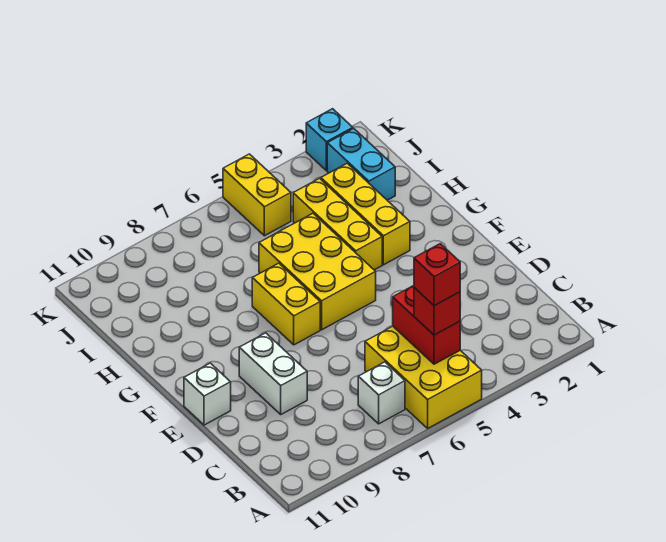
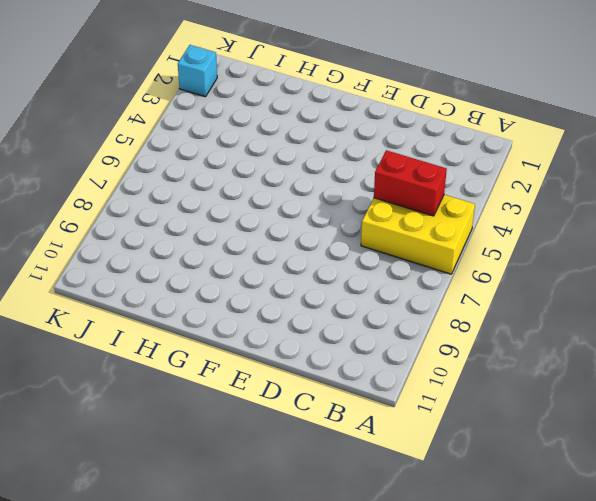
none -> white brick B7 level 1
none -> white brick D9:E9 level 1
none -> white brick E11 level 1

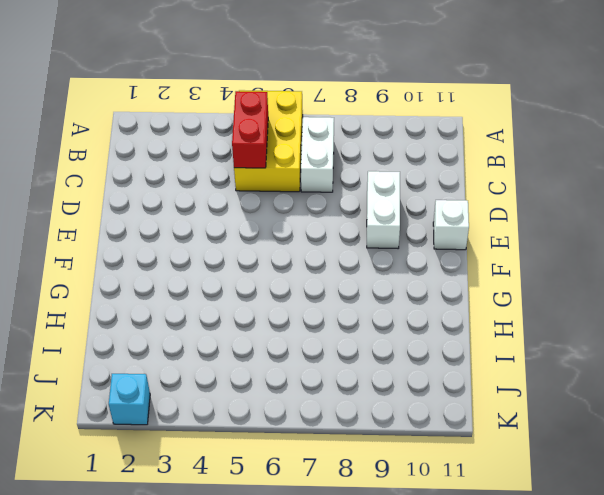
white brick B7:C7 level 1 -> white brick B7 level 1
none -> yellow brick F5:H6 level 1
none -> yellow brick F7:G7 level 1
none -> yellow brick G3:I3 level 1

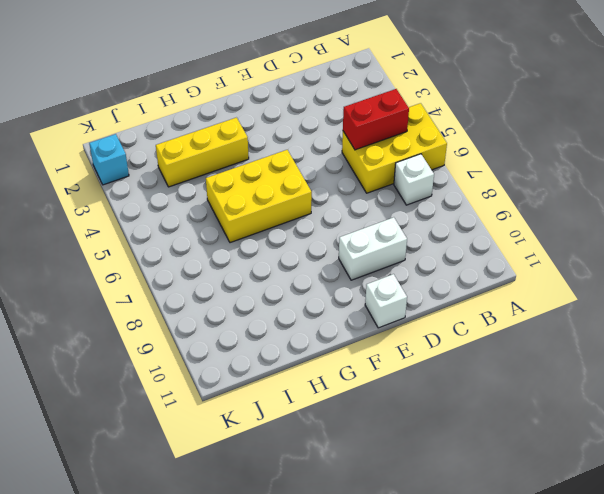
none -> yellow brick F7:G7 level 1
none -> yellow brick G4:I4 level 1
none -> cyan brick I2:J2 level 1

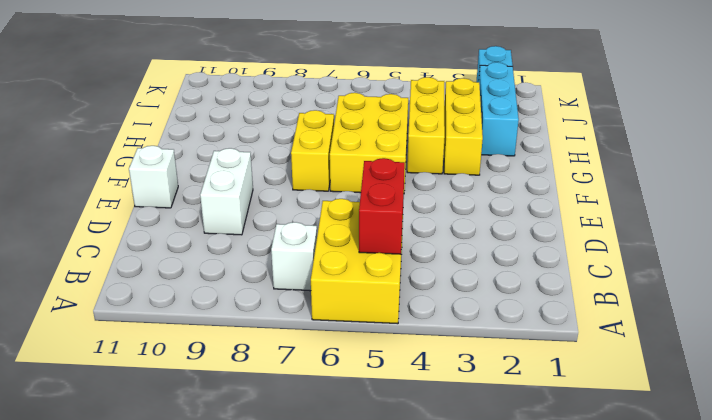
cyan brick H2:J2 level 1 -> cyan brick I2:J2 level 1
none -> yellow brick J5:K5 level 1
none -> red brick B5 level 3
none -> red brick B5 level 4

